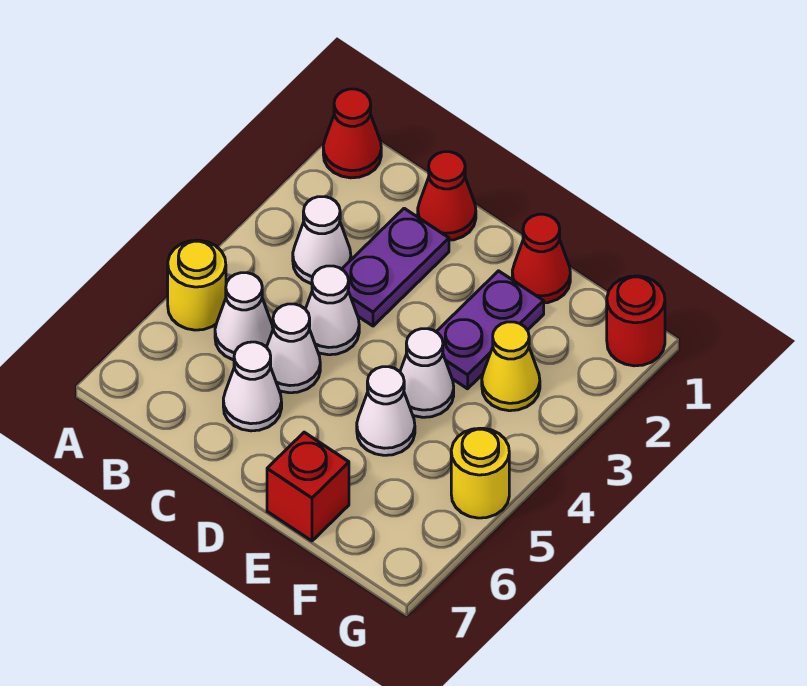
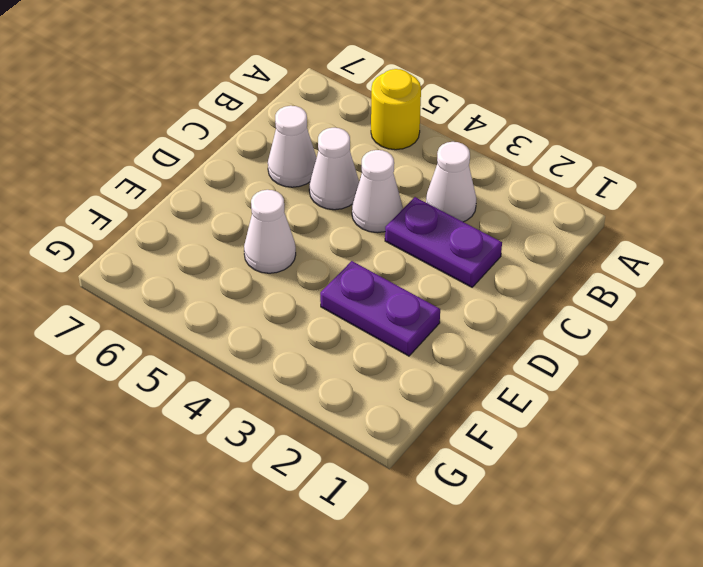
none -> red cone A1 level 1
none -> white cone B5 level 1
none -> red cone C1 level 1

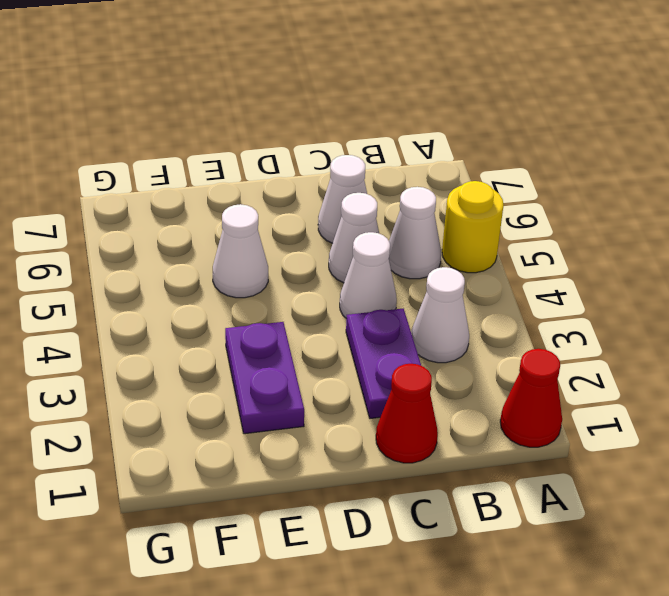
none -> red cone E1 level 1
none -> white cone E4 level 1
none -> red brick E7 level 1

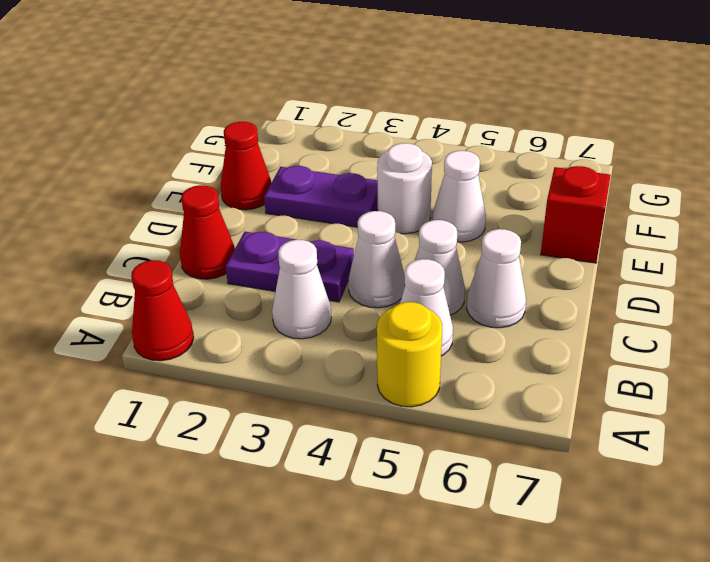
white round brick E4 level 1 -> white cone E4 level 1
none -> yellow cone F3 level 1
none -> red round brick G1 level 1
none -> yellow round brick G5 level 1

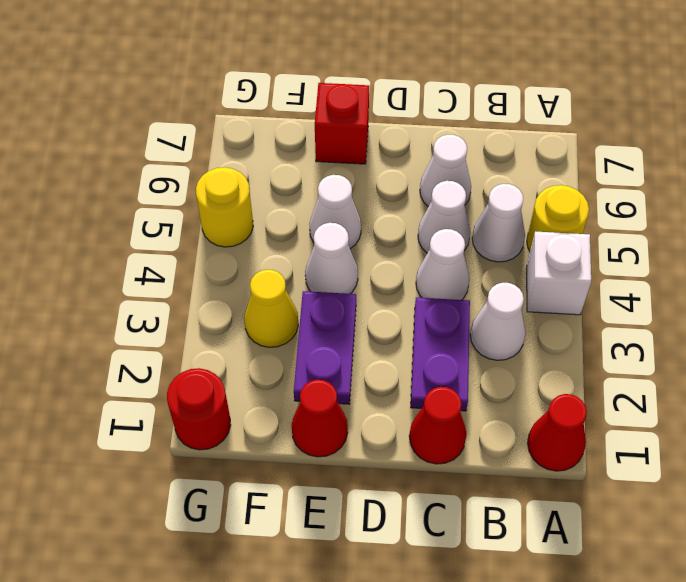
white brick A4 level 1 -> none

